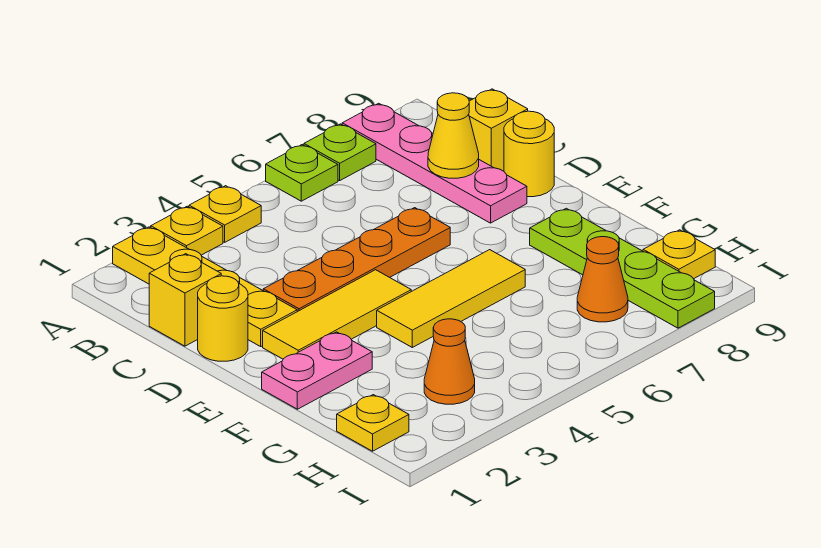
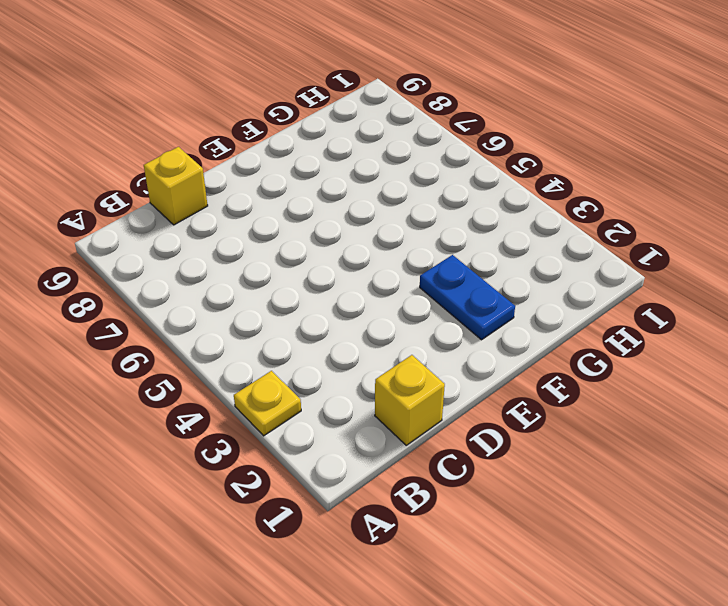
blue plate F2:F3 level 1 -> pink plate F1:F2 level 1
none -> yellow plate A2:D2 level 1
none -> yellow plate A4 level 1
none -> lime plate A6 level 1

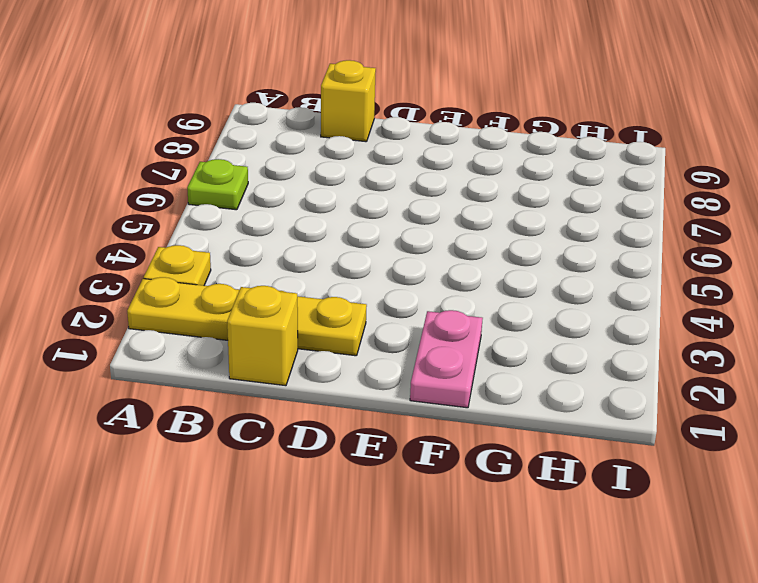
none -> yellow plate A4 level 1
none -> lime plate A7 level 1
none -> pink plate A8:D8 level 1

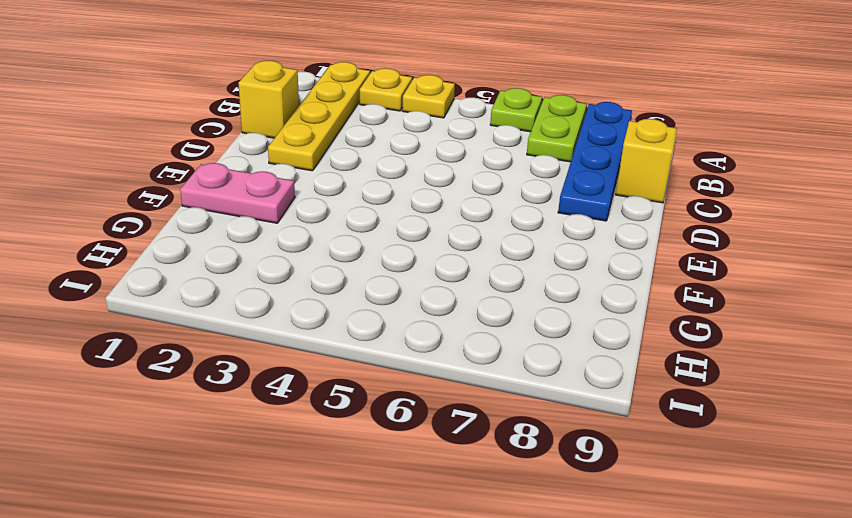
lime plate A7:B7 level 1 -> lime plate A7 level 1
blue plate A8:D8 level 1 -> pink plate A8:D8 level 1
none -> yellow round brick D1 level 1
none -> orange plate D3:D6 level 1
none -> yellow round brick D9 level 1

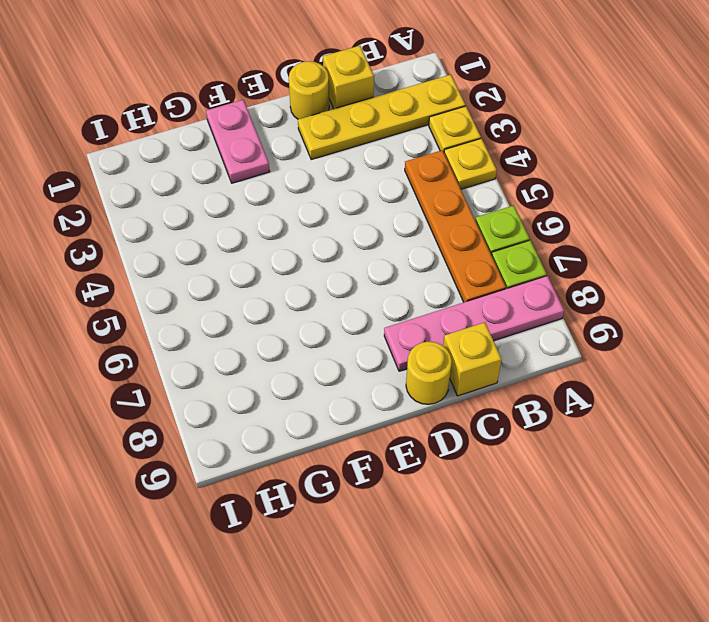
orange plate B4:B7 level 1 -> orange plate D3:D6 level 1
none -> yellow tile E2:E4 level 1
none -> yellow tile F4:F6 level 1
none -> lime plate F8:I8 level 1

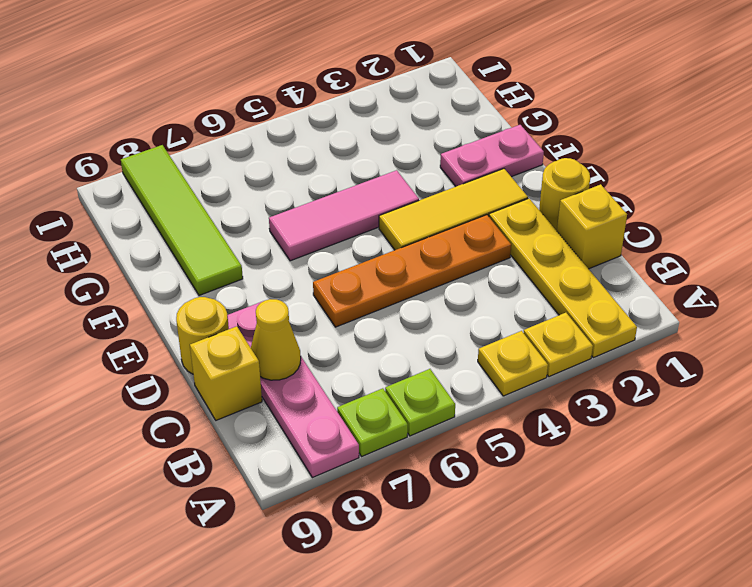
pink tile F4:F6 level 1 -> yellow tile F4:F6 level 1
lime tile F8:I8 level 1 -> lime plate F8:I8 level 1
none -> yellow plate H1 level 1
none -> orange cone H3 level 1
none -> orange cone H7 level 1

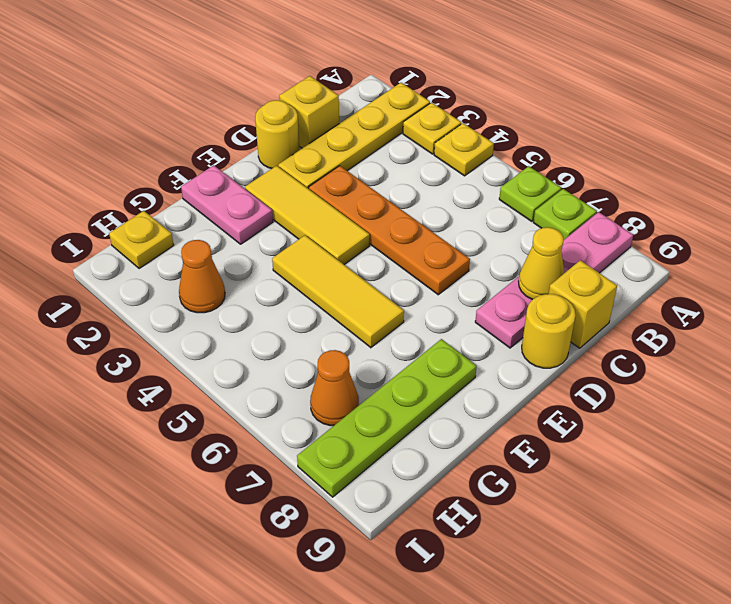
none -> yellow plate H9 level 1

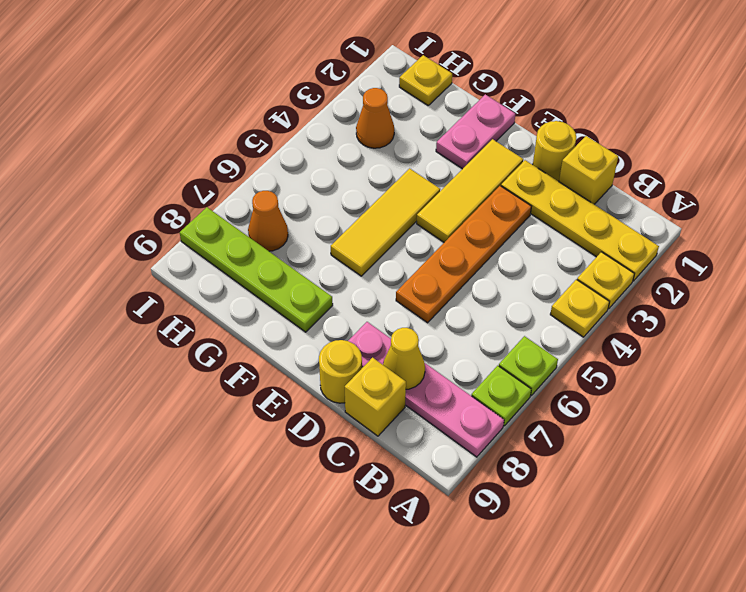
none -> yellow plate H9 level 1

